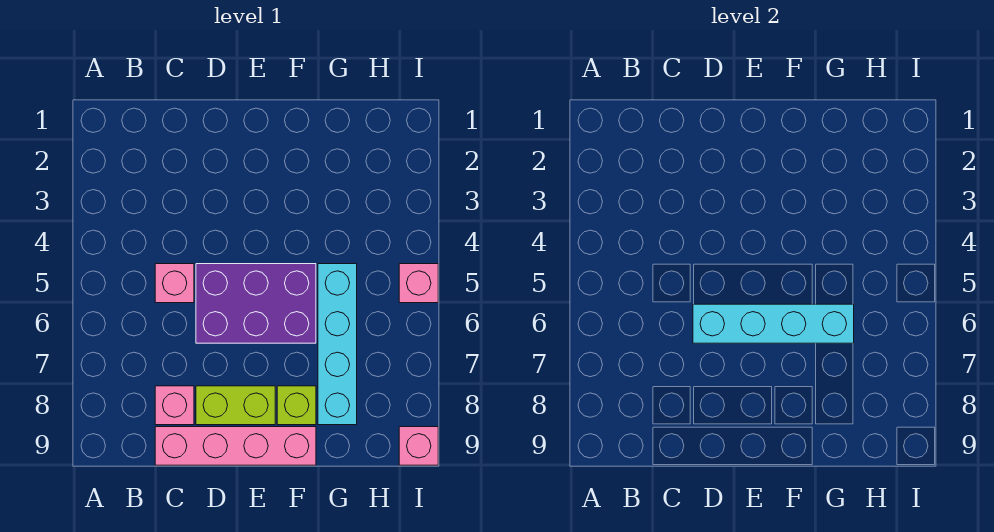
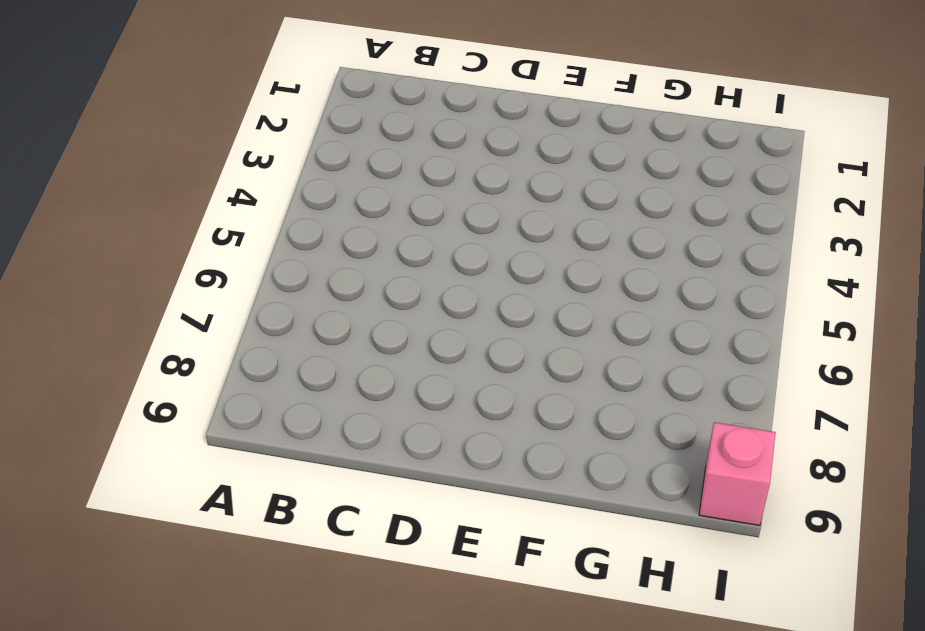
none -> pink brick C5 level 1
none -> pink brick C8 level 1

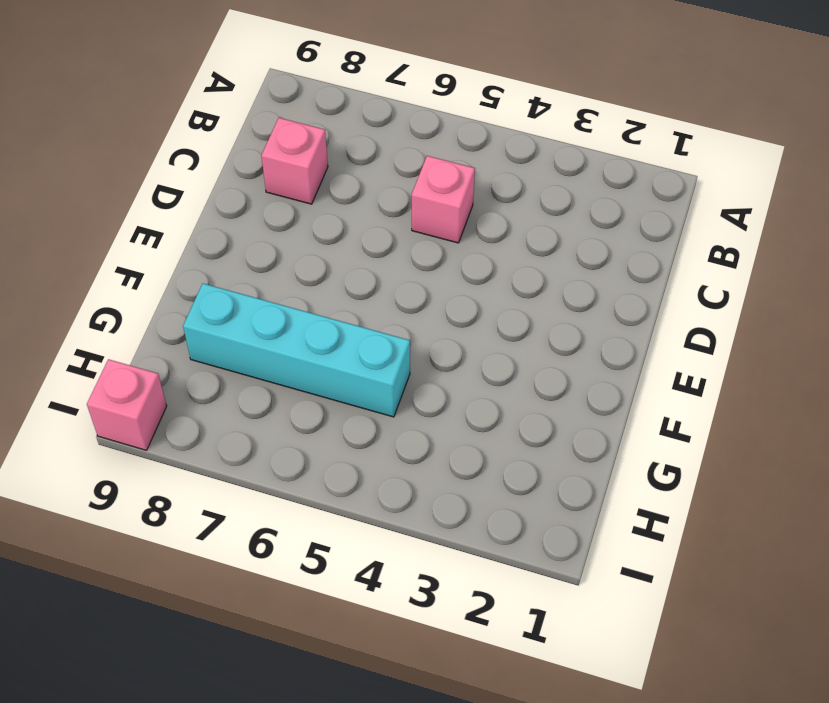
none -> pink brick C9:F9 level 1
none -> purple brick D5:F6 level 1

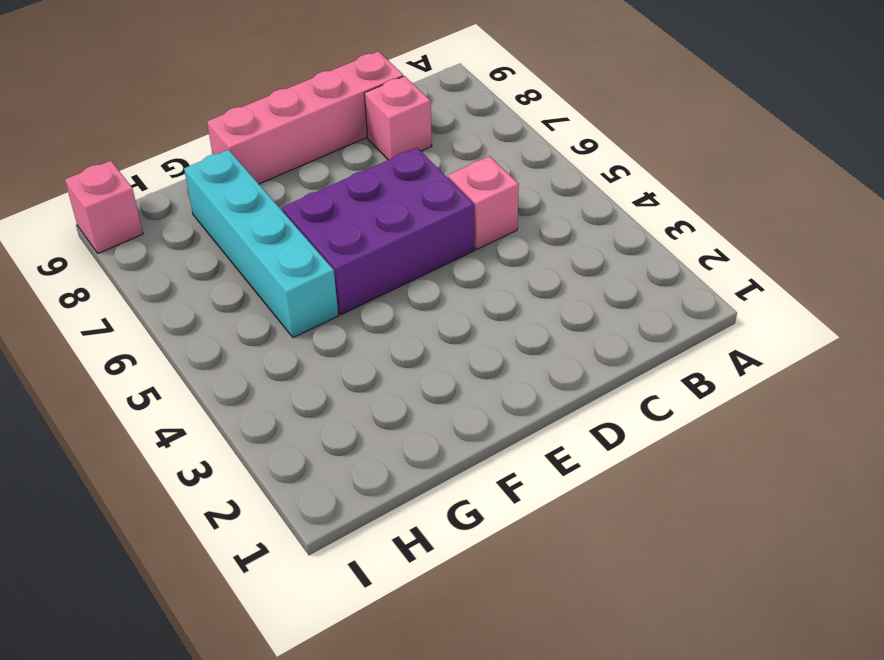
none -> lime brick D8:E8 level 1
none -> lime brick F8 level 1

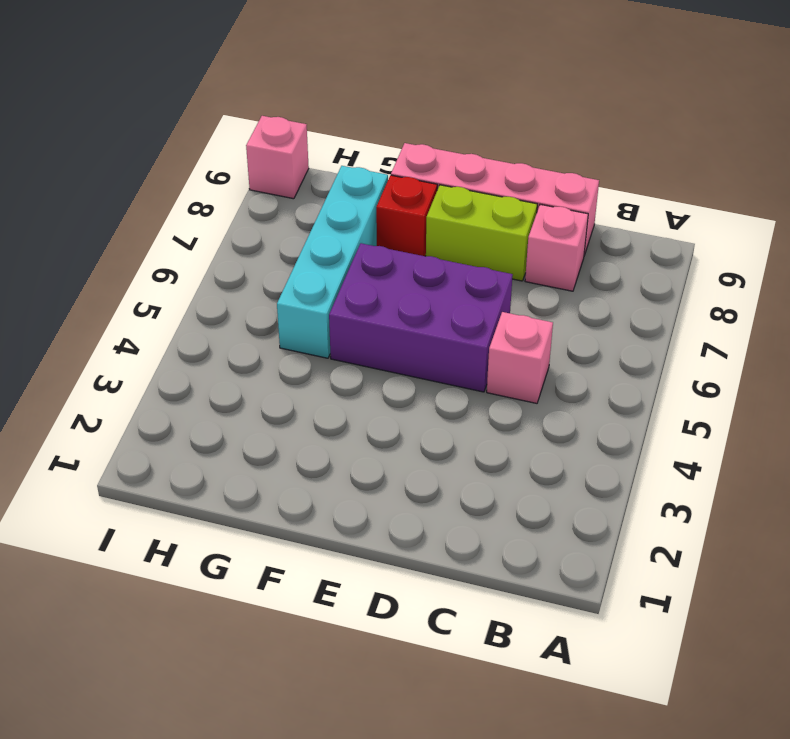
red brick F8 level 1 -> lime brick F8 level 1
none -> pink brick I5 level 1
none -> cyan brick D6:G6 level 2

